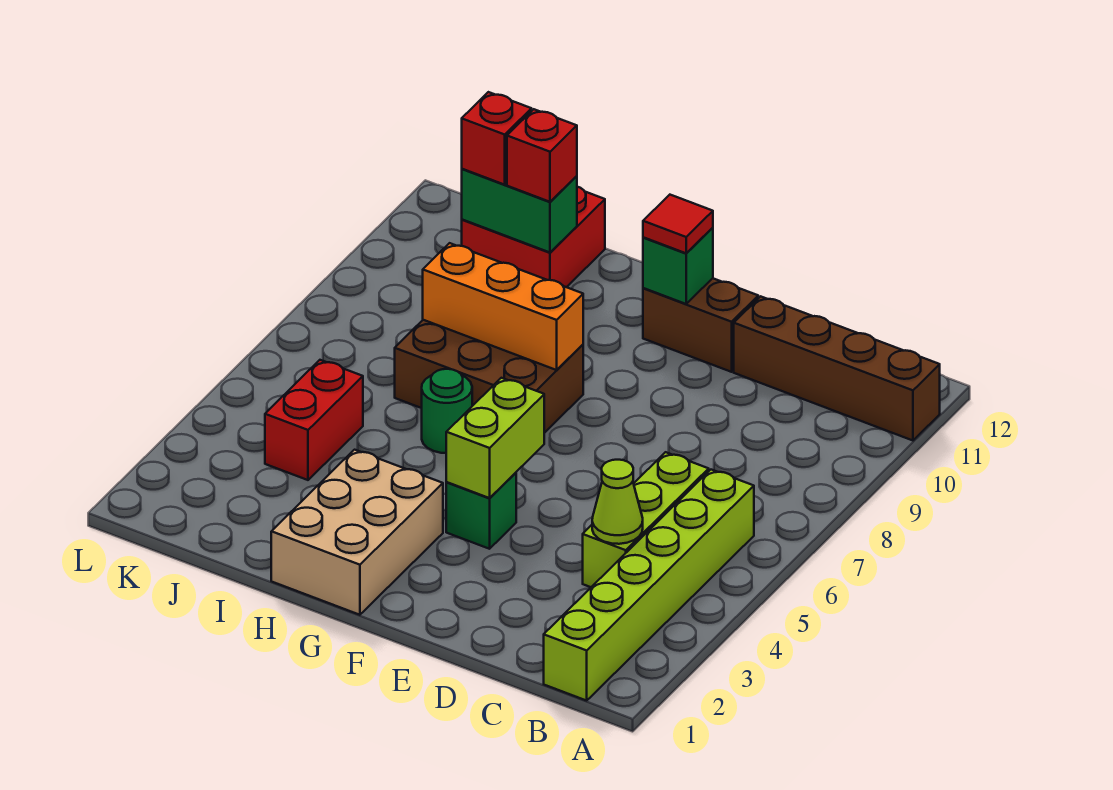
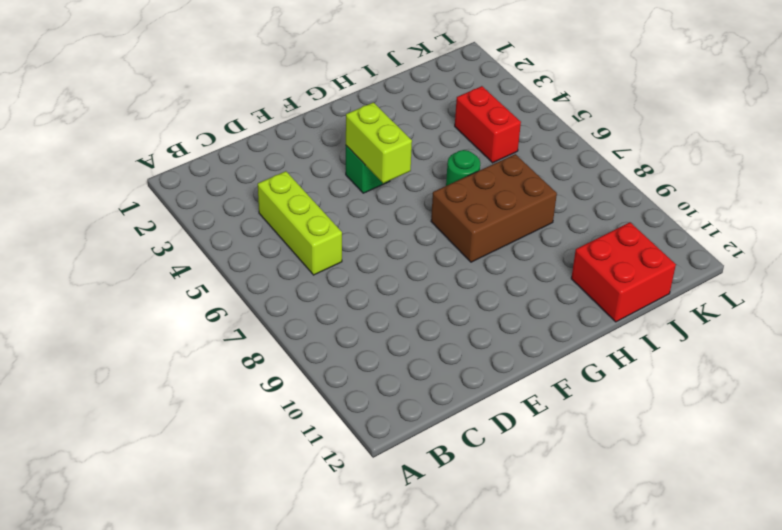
none -> brown brick A11:D11 level 1
none -> lime brick B1:B6 level 1
none -> brown brick E11:F11 level 1

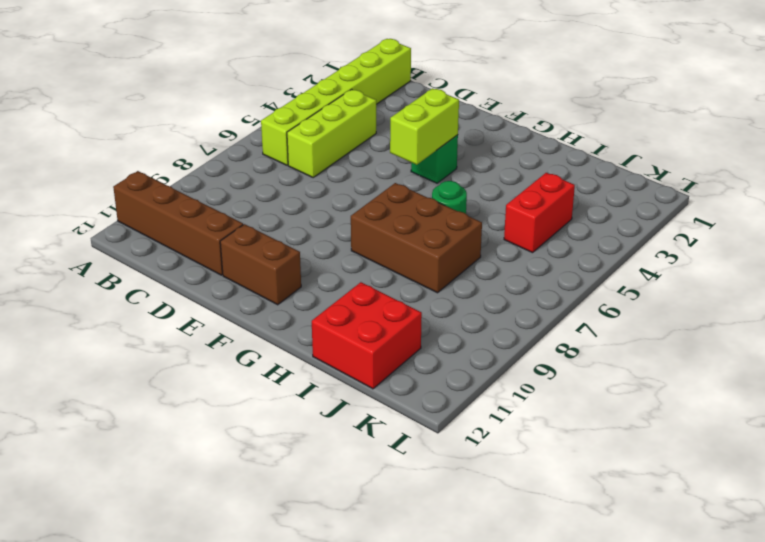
none -> tan brick G1:H3 level 1
none -> lime cone C4 level 2
none -> green brick F11 level 2

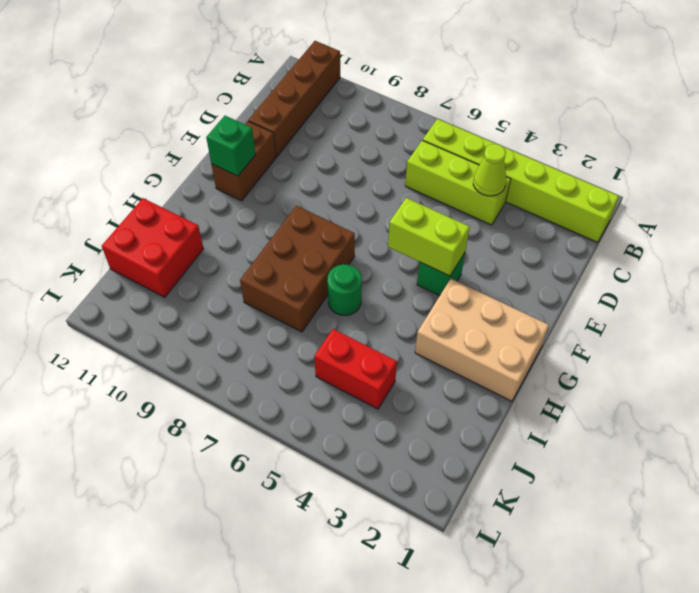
none -> orange brick G8:I8 level 2
none -> green brick I11:J11 level 2
none -> red tile F11 level 3

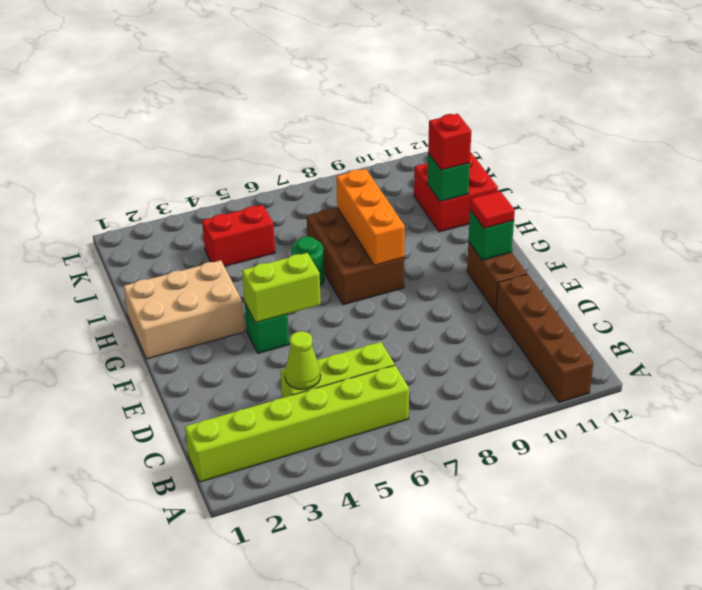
green brick I11 level 2 -> green brick I11:J11 level 2
none -> red brick J11 level 3

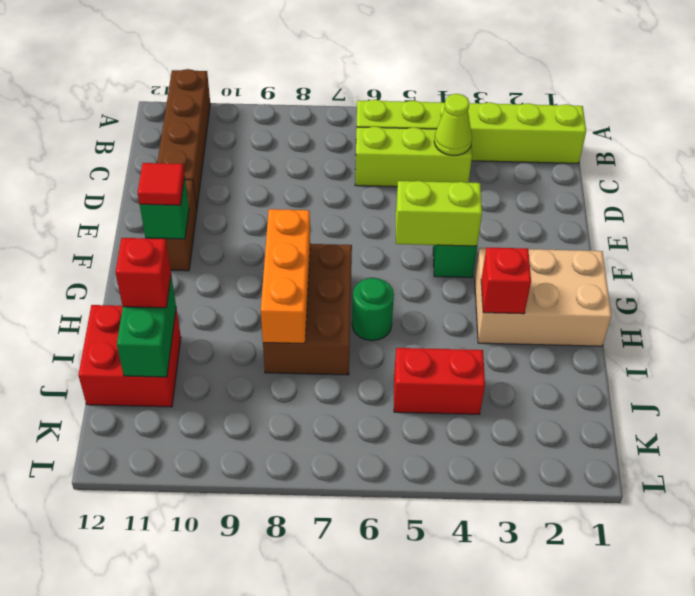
red brick H3 level 2 -> red brick J11 level 3

